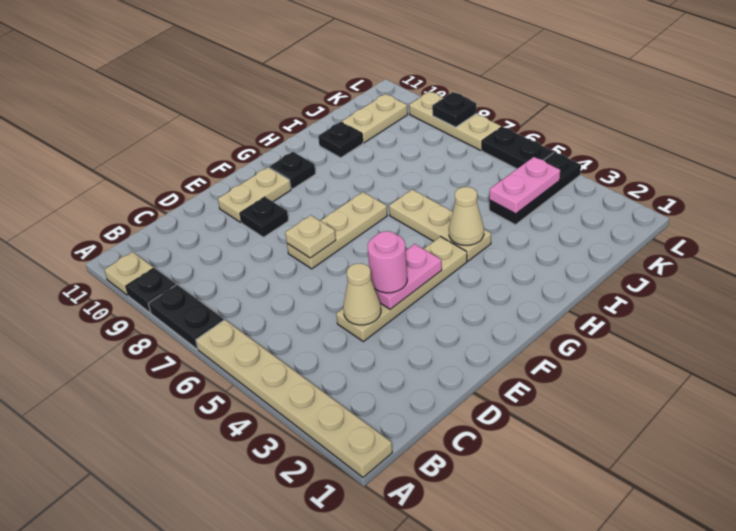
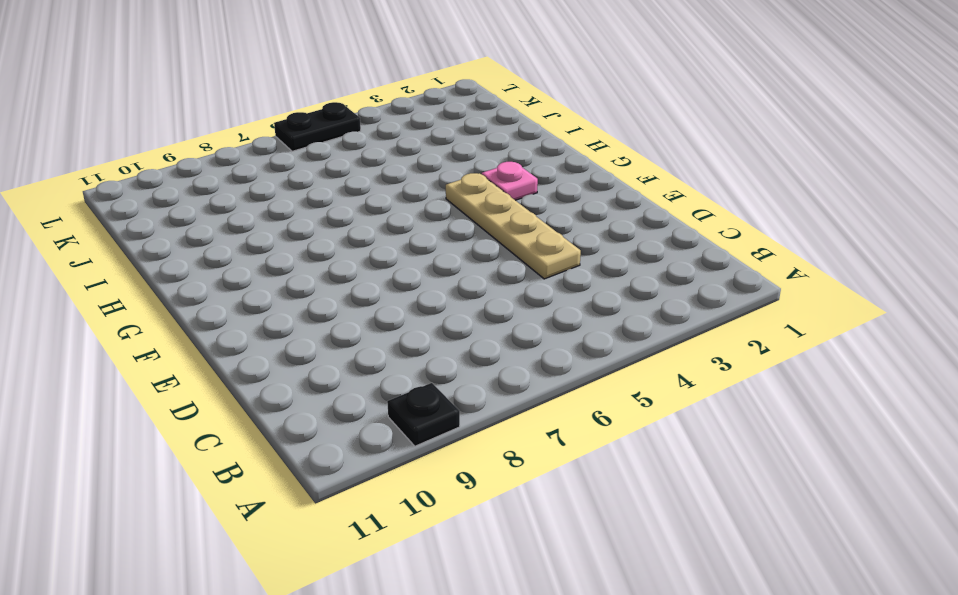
pink plate G3 level 1 -> none
none -> tan plate A1:A6 level 1
none -> black plate A7:A8 level 1
none -> tan plate A10 level 1

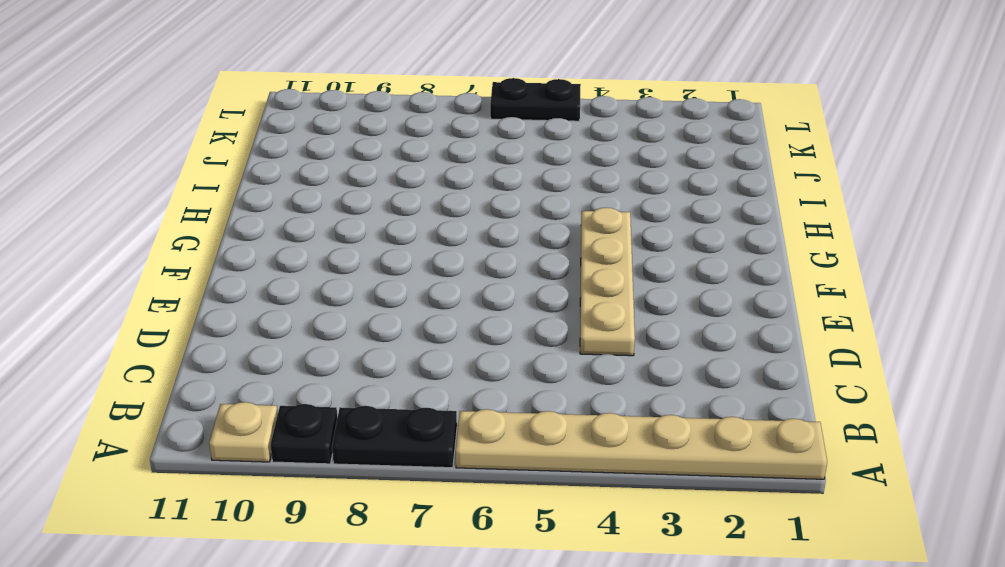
none -> tan plate E7:G7 level 1
none -> black plate E9 level 1
none -> tan plate E10:F10 level 1

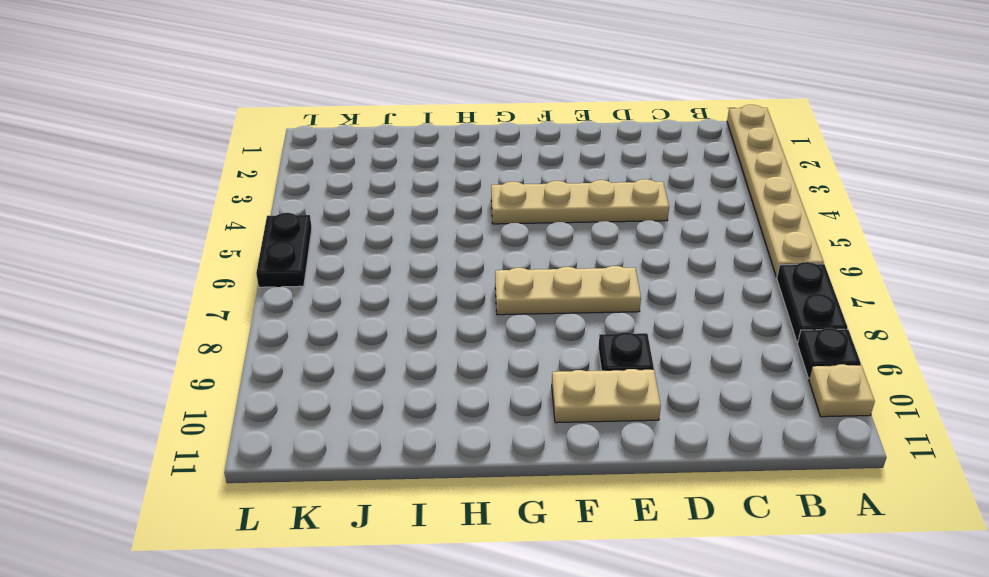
none -> black plate G10 level 1
none -> tan plate H4:H6 level 1
none -> black plate I10 level 1

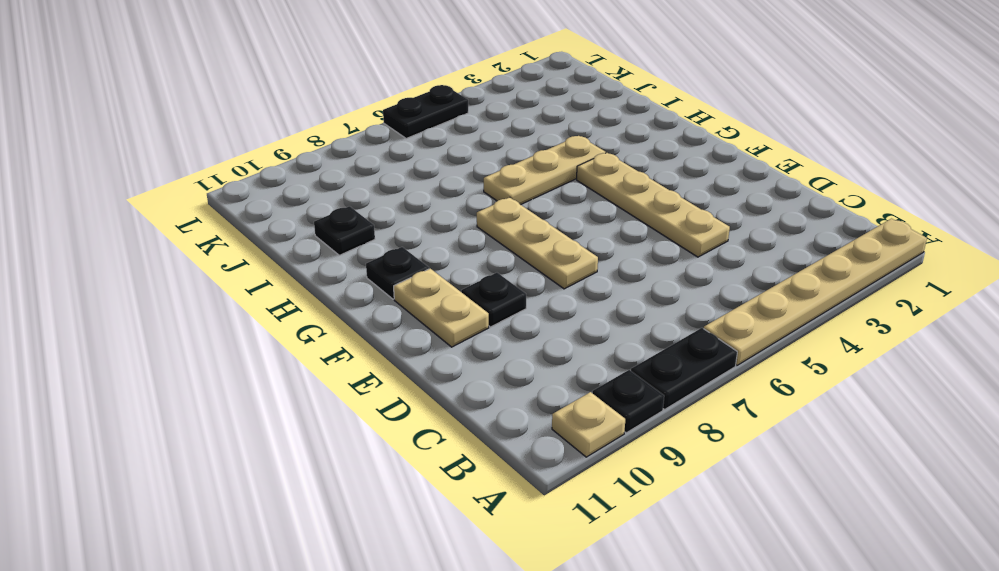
none -> black plate J4:L4 level 1
none -> tan plate J10:K10 level 1
none -> tan plate L7:L9 level 1

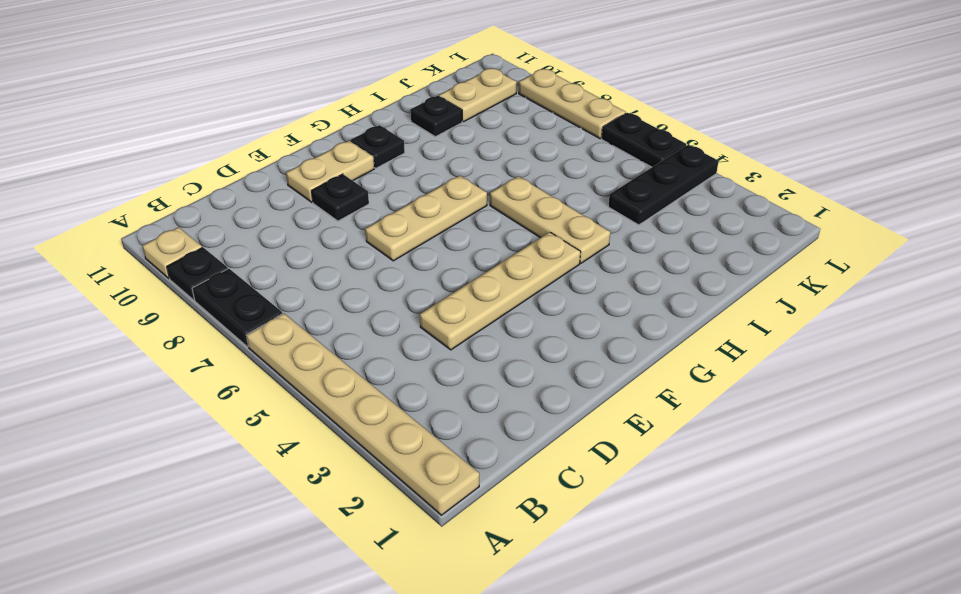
none -> tan cone D4 level 2
none -> pink plate E4:F4 level 2
none -> tan plate E7 level 2

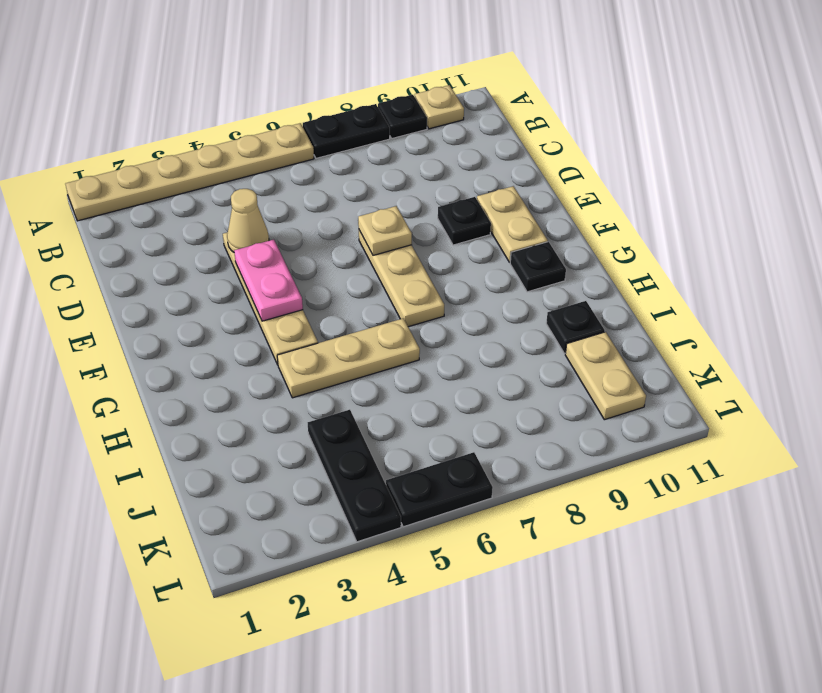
none -> tan plate L7:L9 level 1
none -> tan cone H4 level 2
none -> pink plate J4:K4 level 2

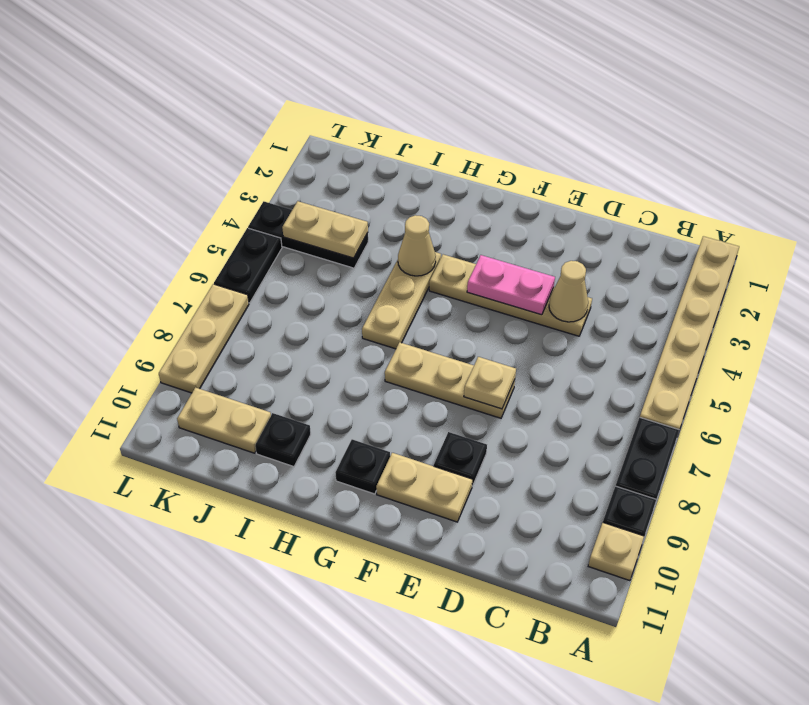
tan plate J4:K4 level 2 -> pink plate J4:K4 level 2
none -> black plate L8 level 2
none -> pink round brick E4 level 3

